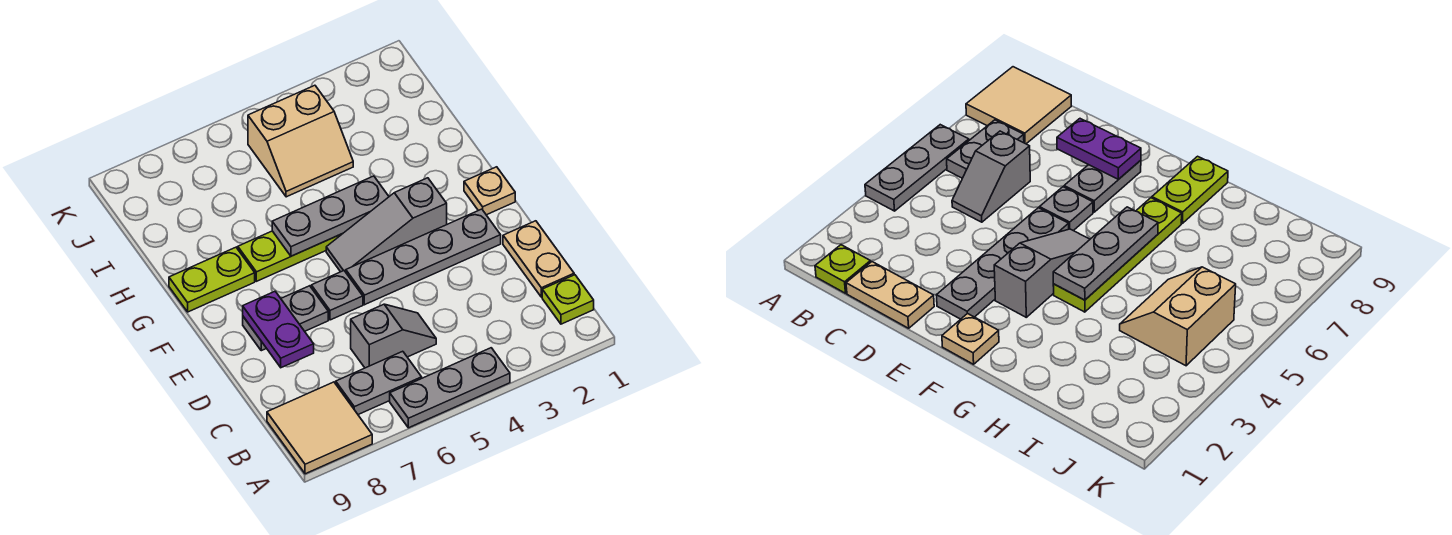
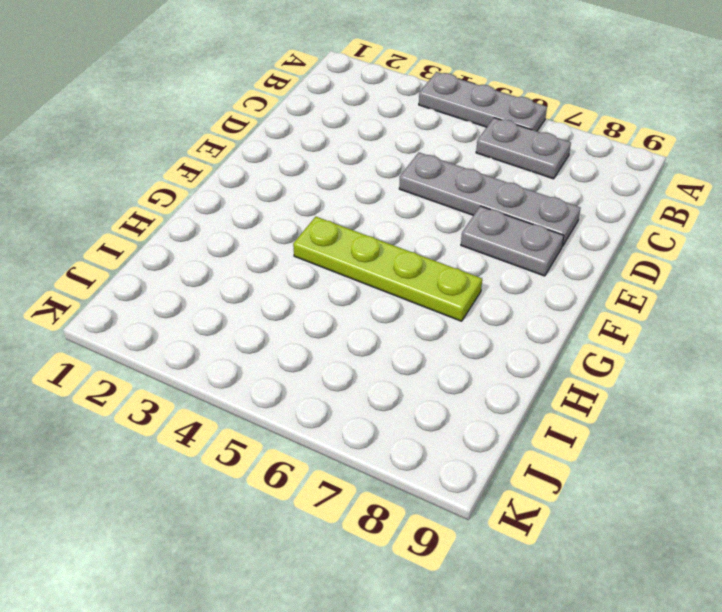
grey plate D5:D8 level 1 -> grey plate E2:E5 level 1
none -> tan tile A8:B9 level 1
none -> lime plate B1 level 1
none -> tan plate C1:D1 level 1

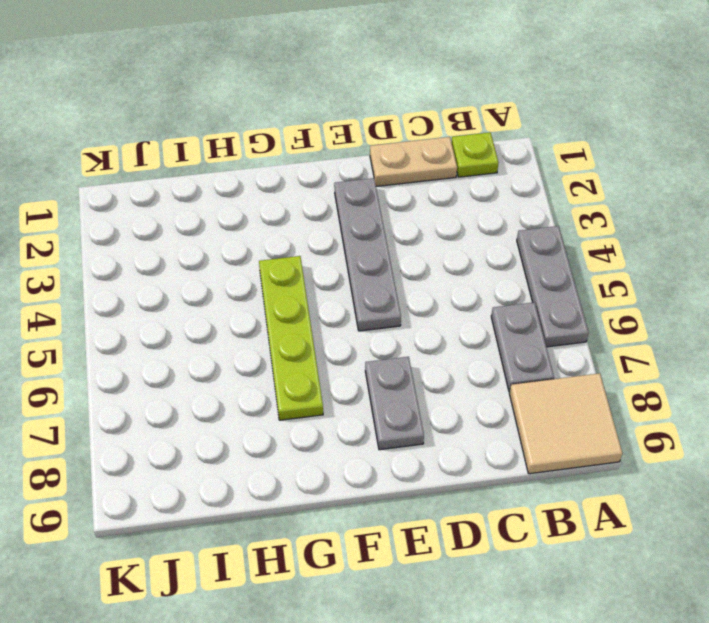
none -> grey slope C5:C6 level 1 top 6
none -> grey plate E6 level 1
none -> tan plate F1 level 1

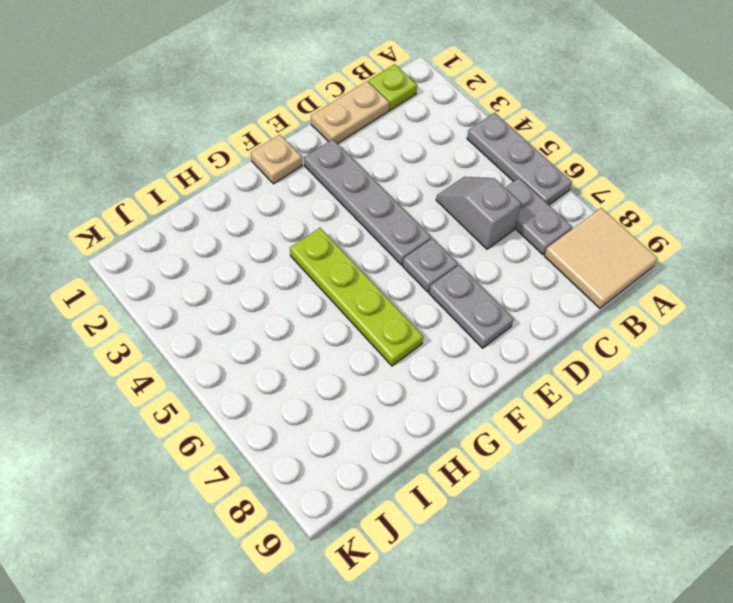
none -> grey slope F3:F5 level 1 top 3
none -> lime plate G8:G9 level 1
none -> tan slope I4:J5 level 1 top J

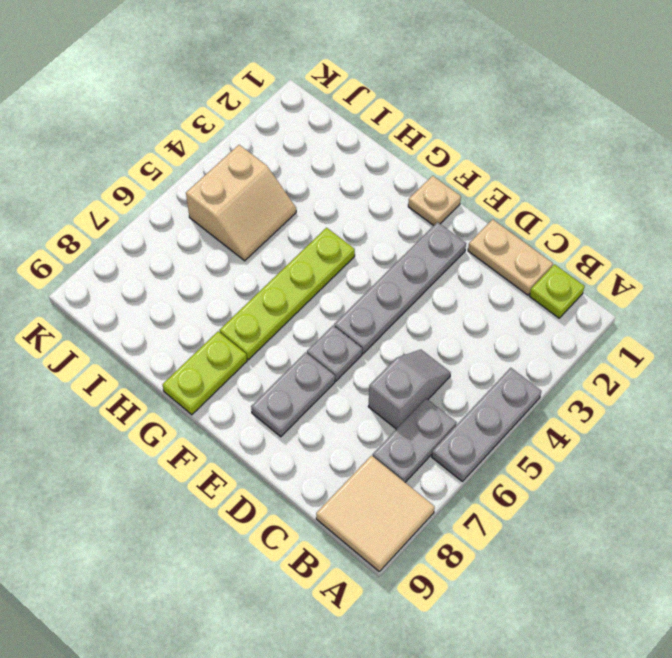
none -> grey slope F3:F5 level 1 top 3
none -> purple plate D8:E8 level 2
none -> grey plate G4:G6 level 2

